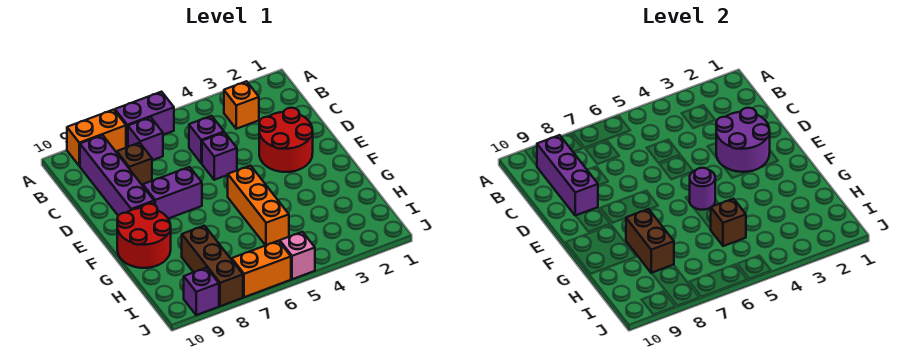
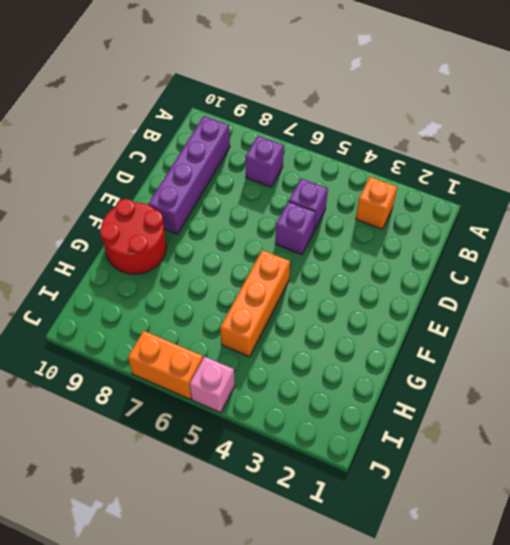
none -> purple brick A6:A7 level 1
none -> orange brick A8:A9 level 1
none -> brown brick C8 level 1

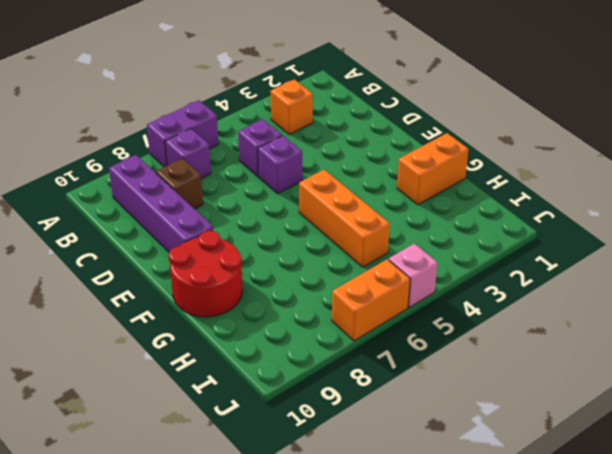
orange brick G1:G2 level 1 -> orange brick A8:A9 level 1
none -> red round brick D2:E3 level 1
none -> purple brick E7:E8 level 1
none -> brown brick H8:J8 level 1

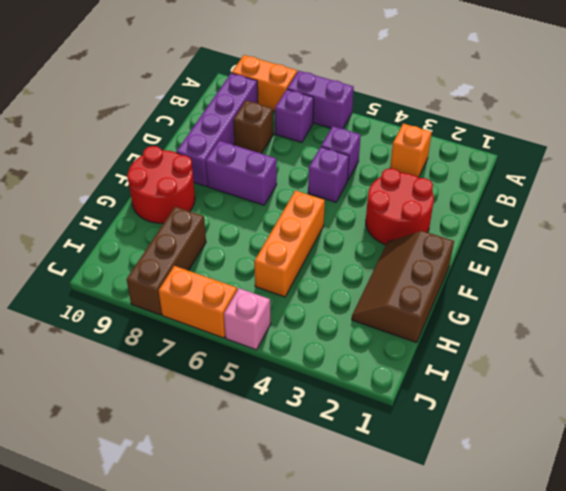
brown slope F1:H2 level 1 top 1 -> none
none -> purple brick J9 level 1
none -> purple brick B9:D9 level 2
none -> purple round brick D2:E3 level 2

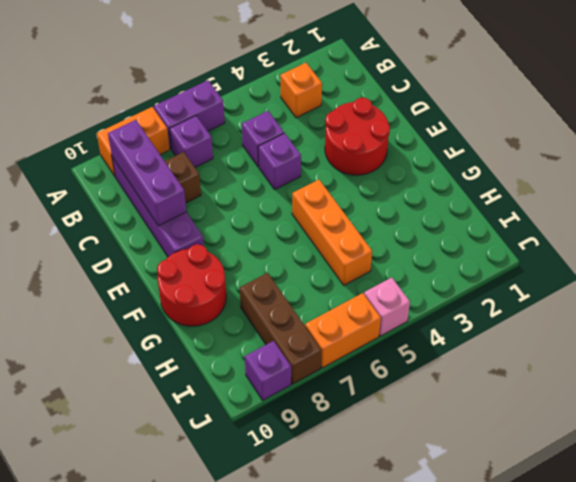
none -> purple brick E7:E8 level 1
none -> purple round brick D2:E3 level 2
none -> purple round brick F5 level 2

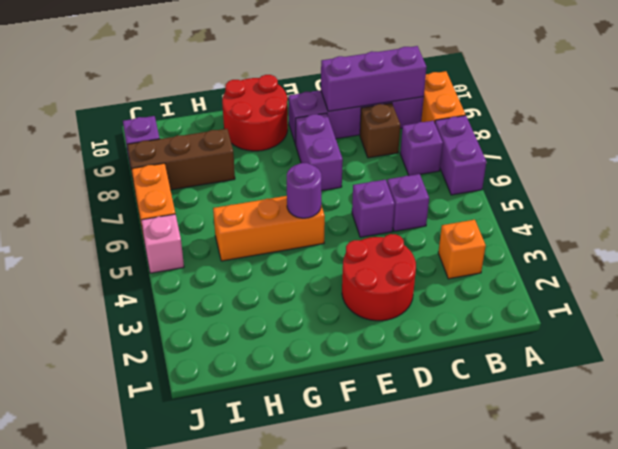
none -> purple round brick D2:E3 level 2
none -> brown brick G8:H8 level 2
none -> brown brick H5 level 2

